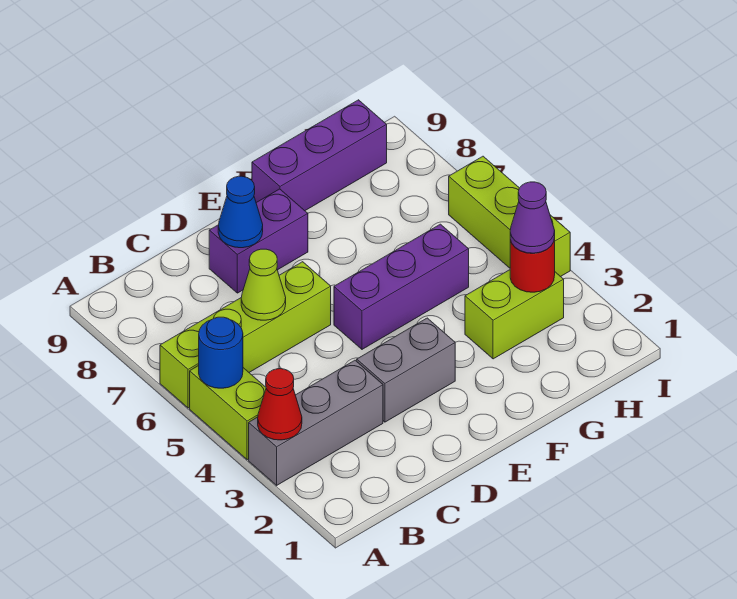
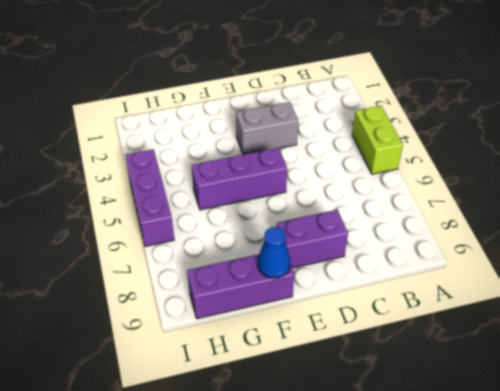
blue cone F9 level 2 -> blue cone D8 level 2
purple brick I4:I6 level 1 -> lime brick I4:I6 level 1
none -> grey brick A3:C3 level 1
none -> lime brick A6:D6 level 1
none -> lime brick G3:H3 level 1

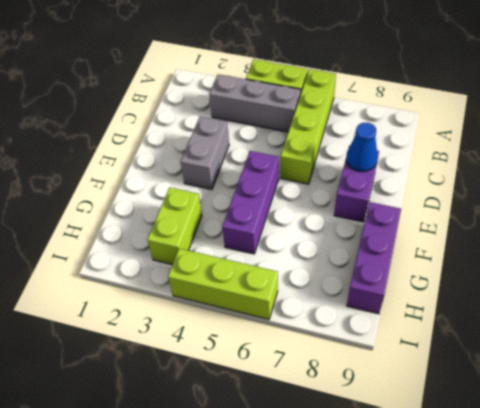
grey brick B3:B5 level 1 -> grey brick A3:C3 level 1
none -> red cone A3 level 2
none -> blue round brick A5 level 2
none -> lime cone C6 level 2

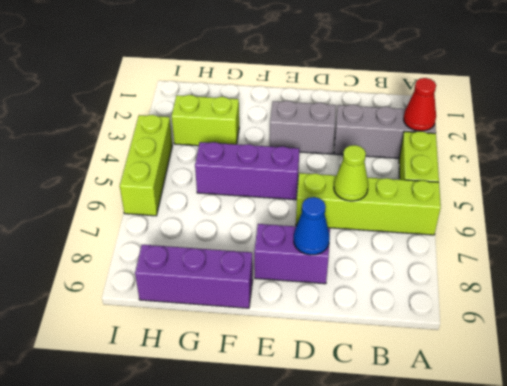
none -> blue round brick A5 level 2
none -> red round brick H3 level 2
none -> purple cone H3 level 3

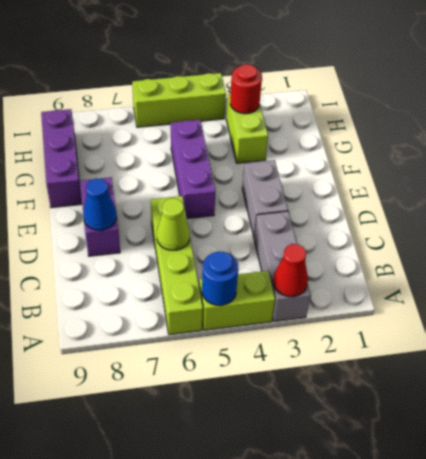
none -> purple cone H3 level 3

